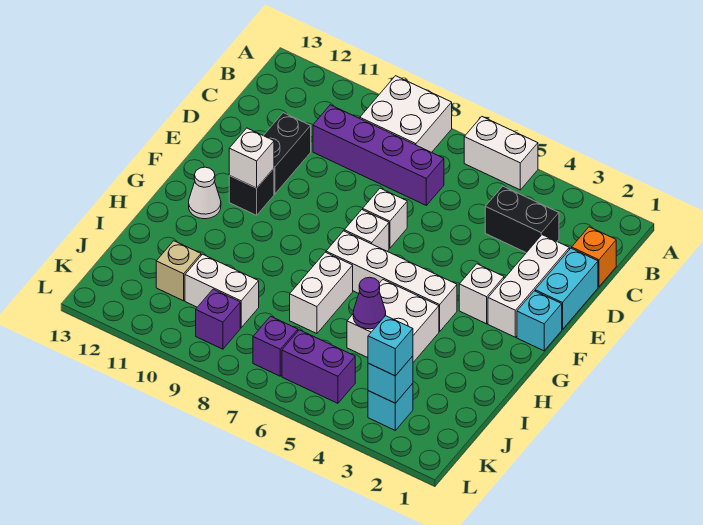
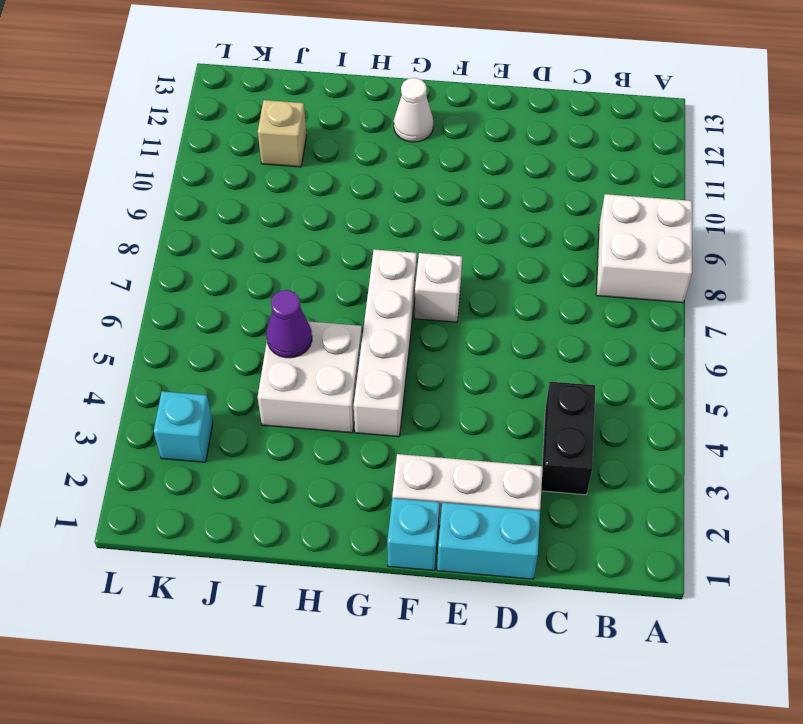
none -> white brick A5:A6 level 1
none -> orange brick C1 level 1
none -> purple brick C7:C10 level 1

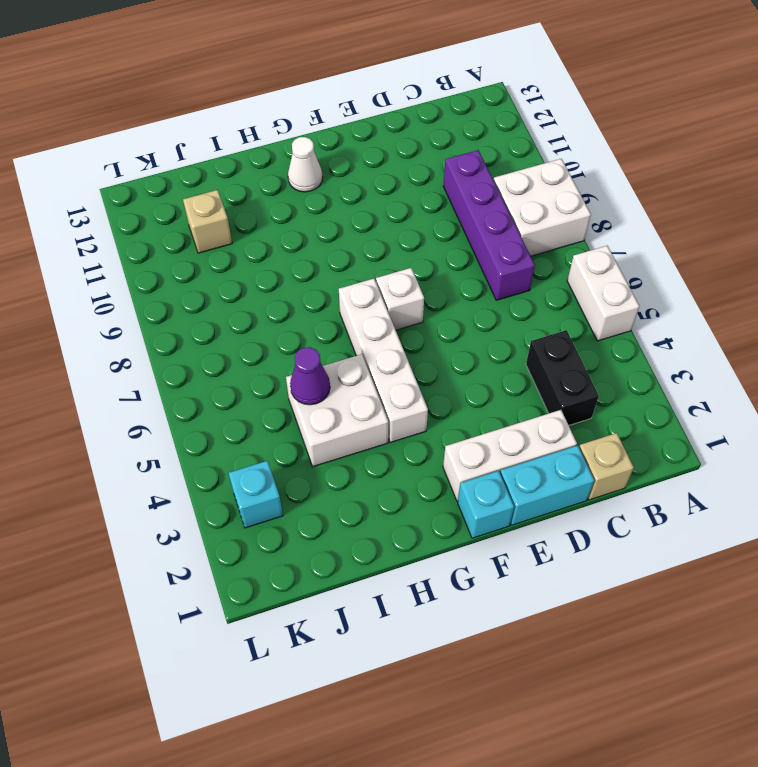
tan brick C1 level 1 -> orange brick C1 level 1
none -> black brick D11:E11 level 1
none -> white brick E7 level 1
none -> white brick F3 level 1

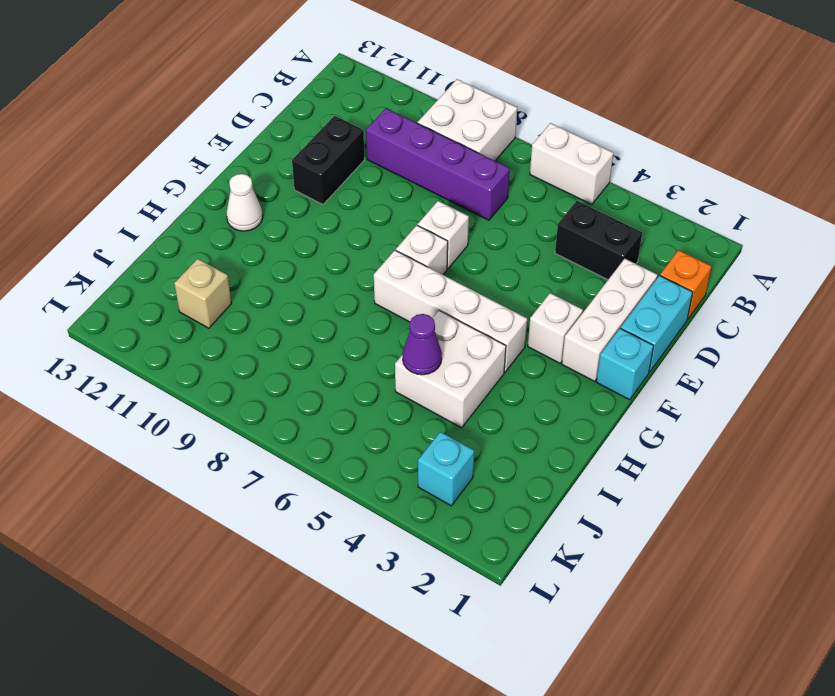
none -> black brick F11 level 1
none -> white brick H7:I7 level 1
none -> white brick J9:J10 level 1

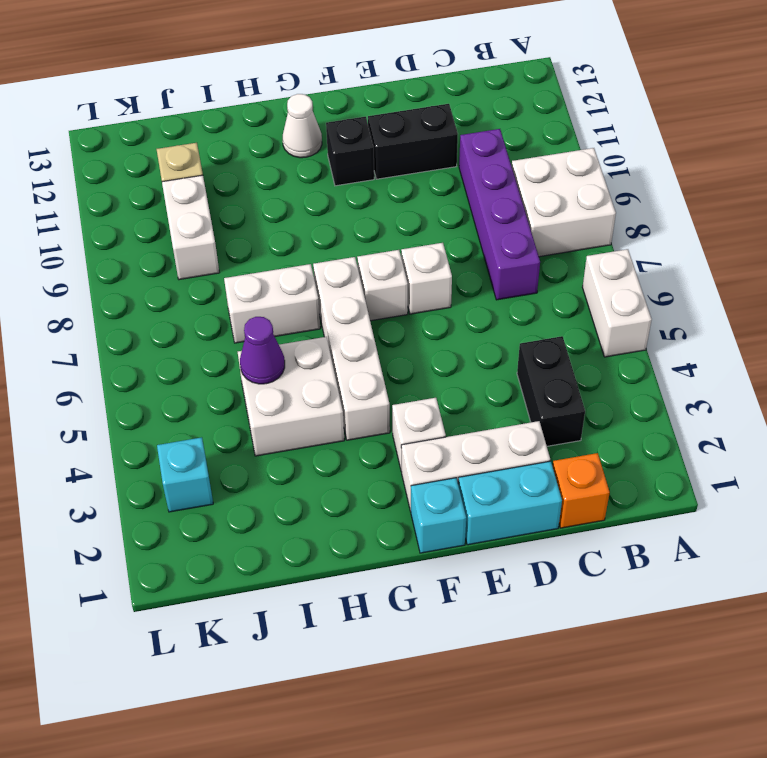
none -> purple brick K5:K6 level 1
none -> purple brick K7 level 1
none -> purple brick K9 level 1

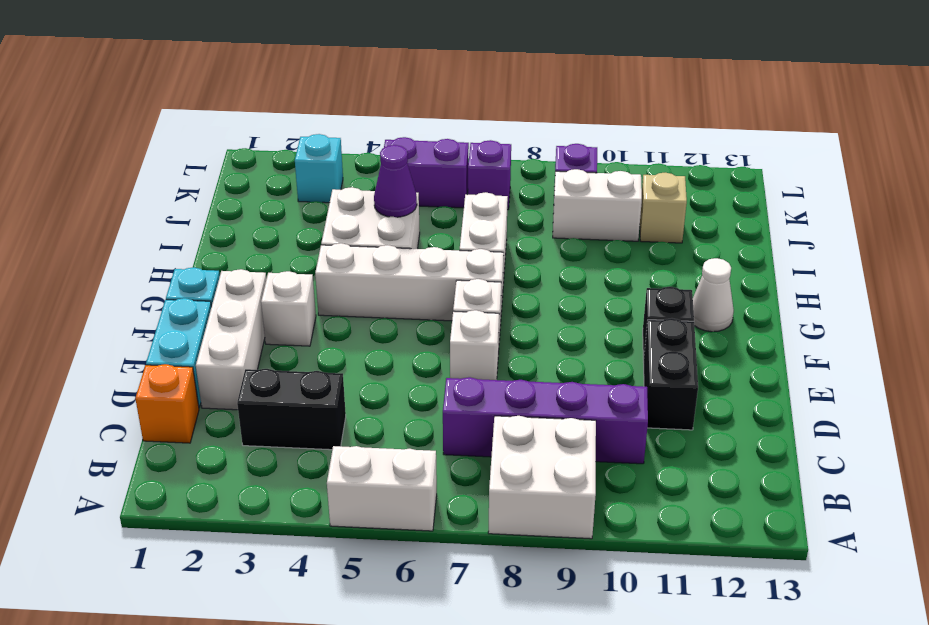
none -> white brick F11 level 2
none -> cyan brick K3 level 2
none -> cyan brick K3 level 3

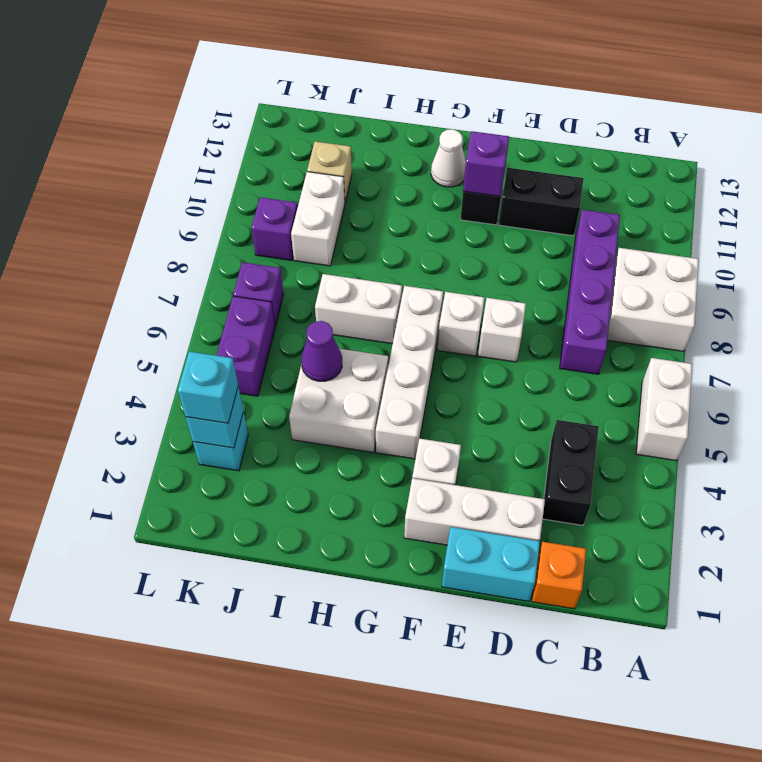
purple brick F11 level 2 -> white brick F11 level 2
none -> cyan brick F1 level 1

